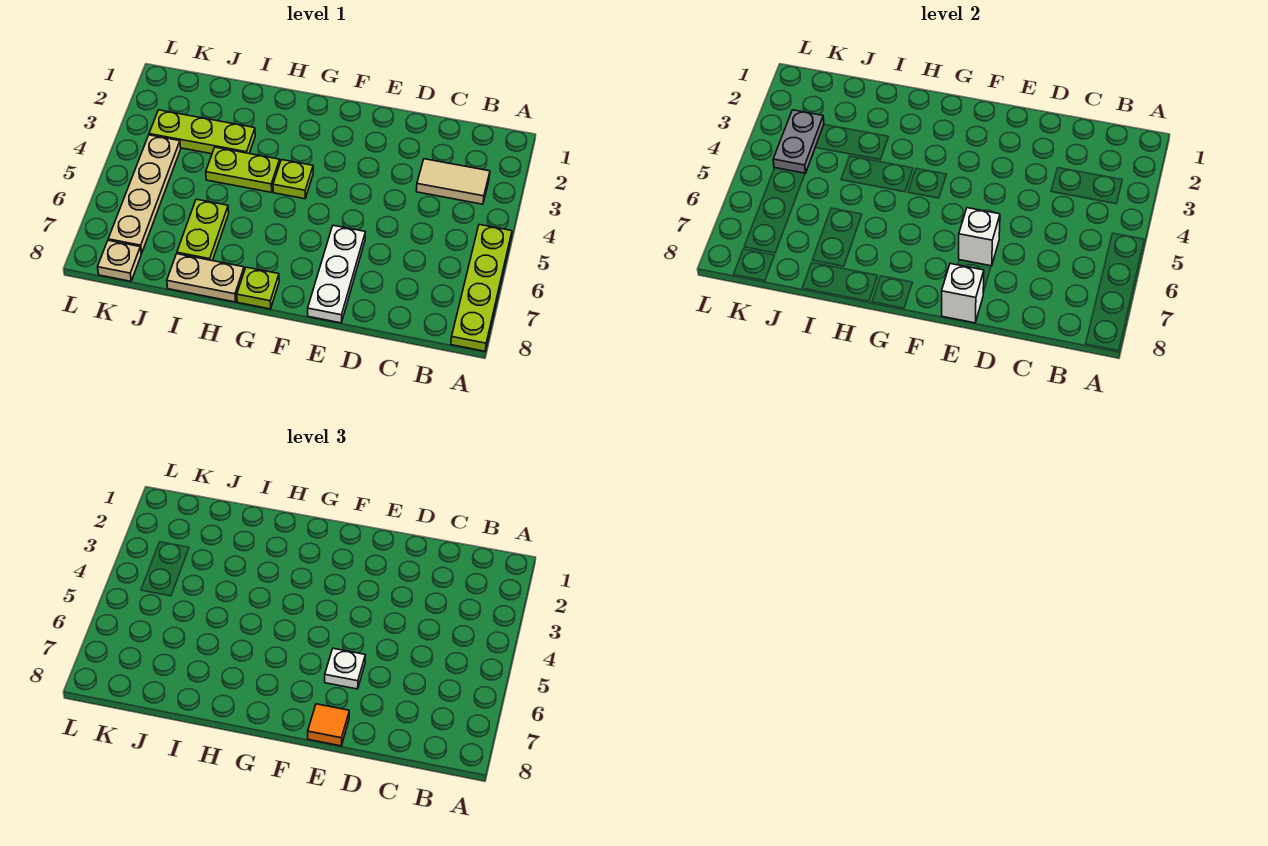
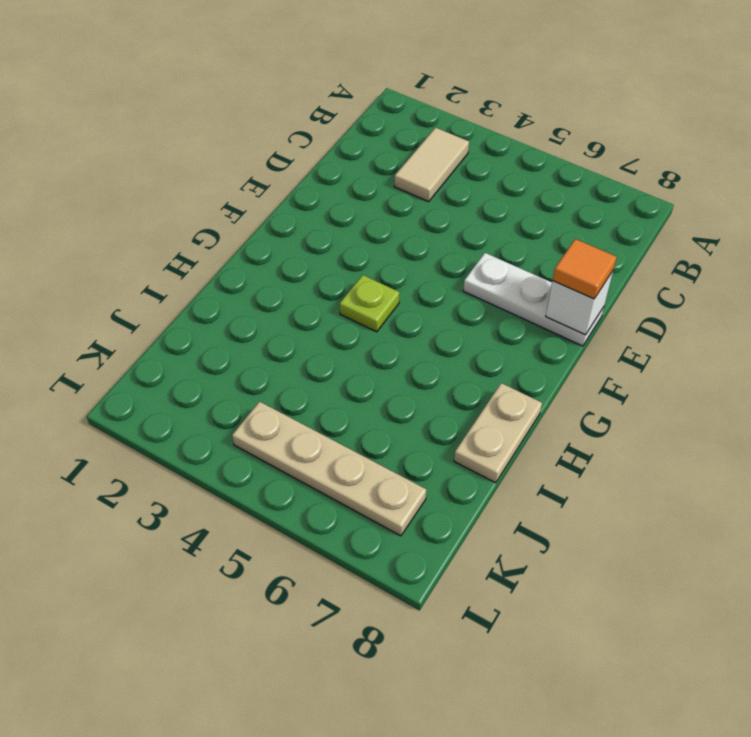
none -> lime plate A5:A8 level 1
none -> lime plate G8 level 1
none -> lime plate H4:I4 level 1

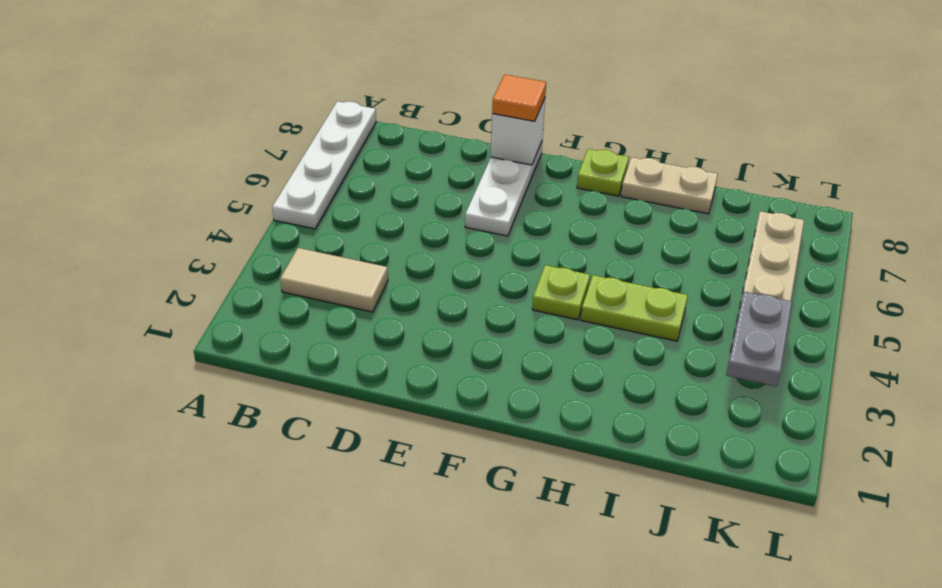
white plate A5:A8 level 1 -> lime plate A5:A8 level 1
none -> lime plate I3:K3 level 1
none -> lime plate I6:I7 level 1
none -> tan plate K8 level 1

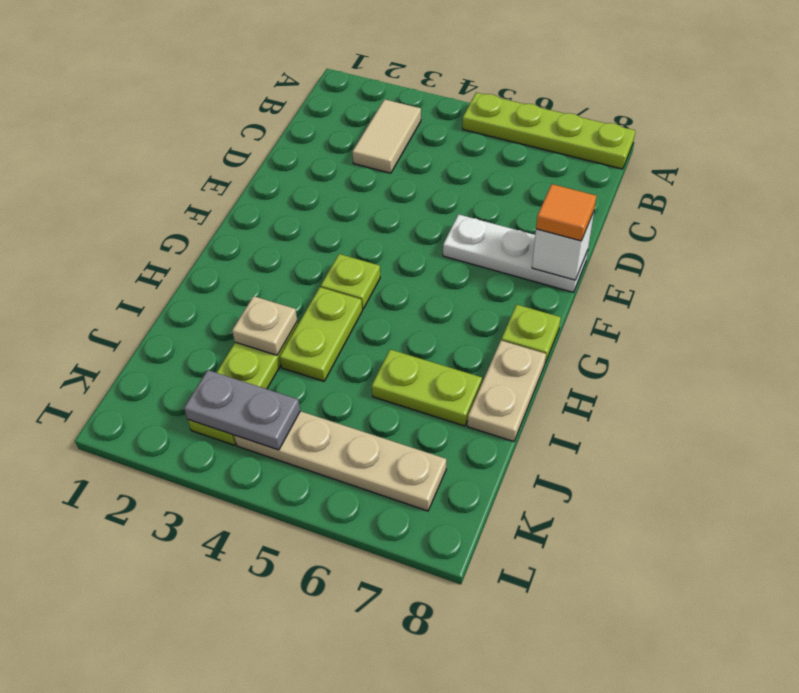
tan plate I3 level 2 -> tan plate K8 level 1
none -> white brick E6 level 2
none -> white plate E6 level 3

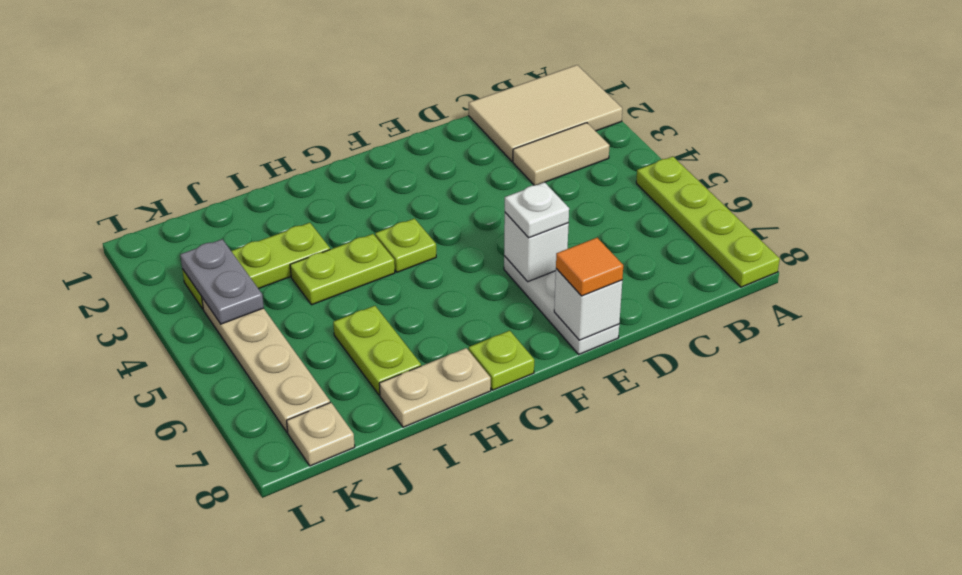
tan tile A1:C2 level 1 -> none

